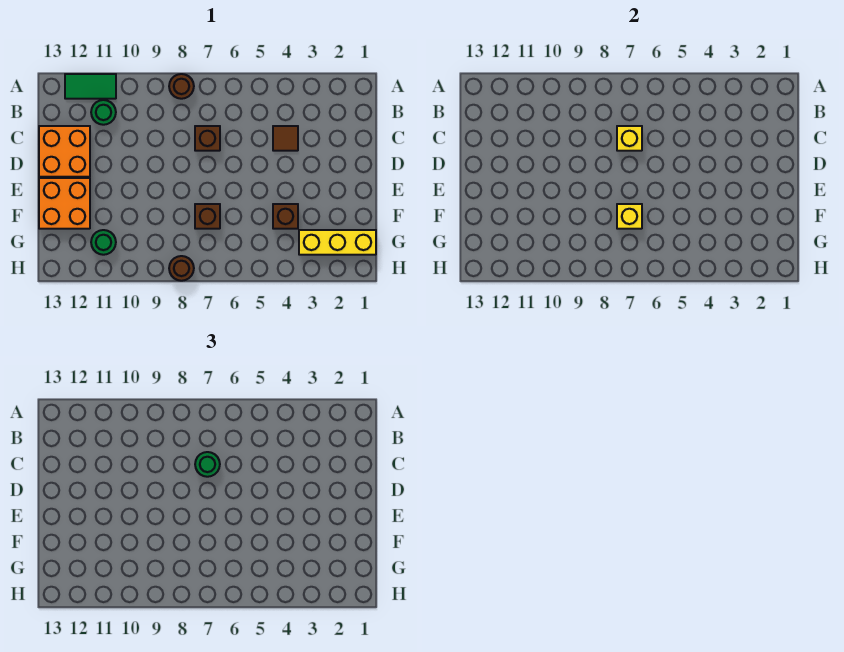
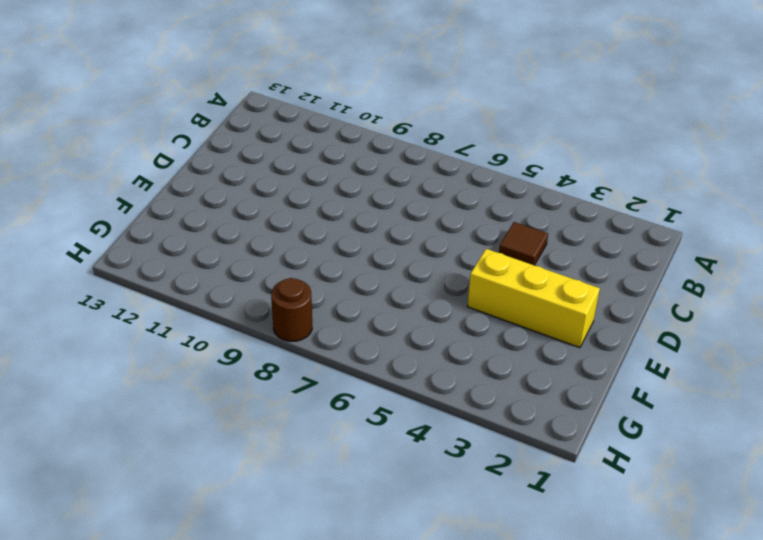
yellow brick E2:E4 level 1 -> yellow brick G1:G3 level 1
none -> brown round brick A8 level 1
none -> green tile A11:A12 level 1
none -> green round brick B11 level 1

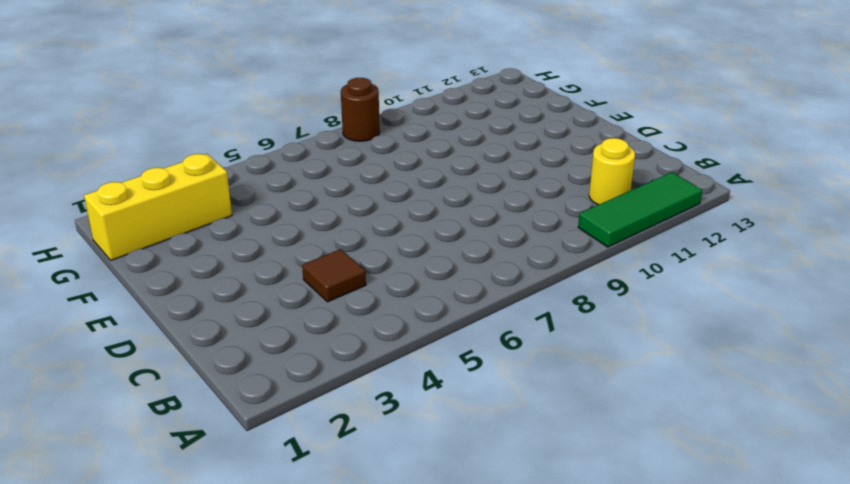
green tile A10:A12 level 1 -> green tile A11:A12 level 1
yellow round brick B11 level 1 -> green round brick B11 level 1
none -> brown round brick A8 level 1
none -> brown brick C7 level 1
none -> orange brick C12:D13 level 1

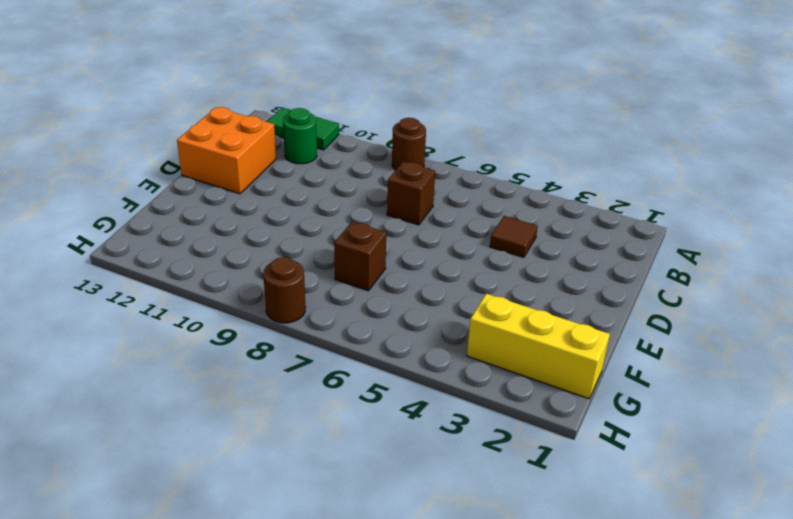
none -> orange brick E12:F13 level 1
none -> brown brick F4 level 1
none -> green round brick G11 level 1

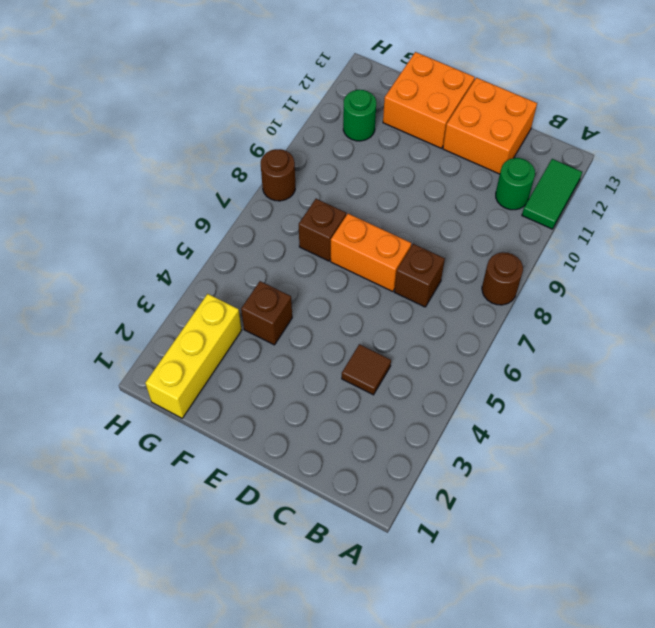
orange brick D7:E7 level 1 -> none
none -> yellow brick C7 level 2
none -> yellow brick F7 level 2
none -> green round brick C7 level 3

